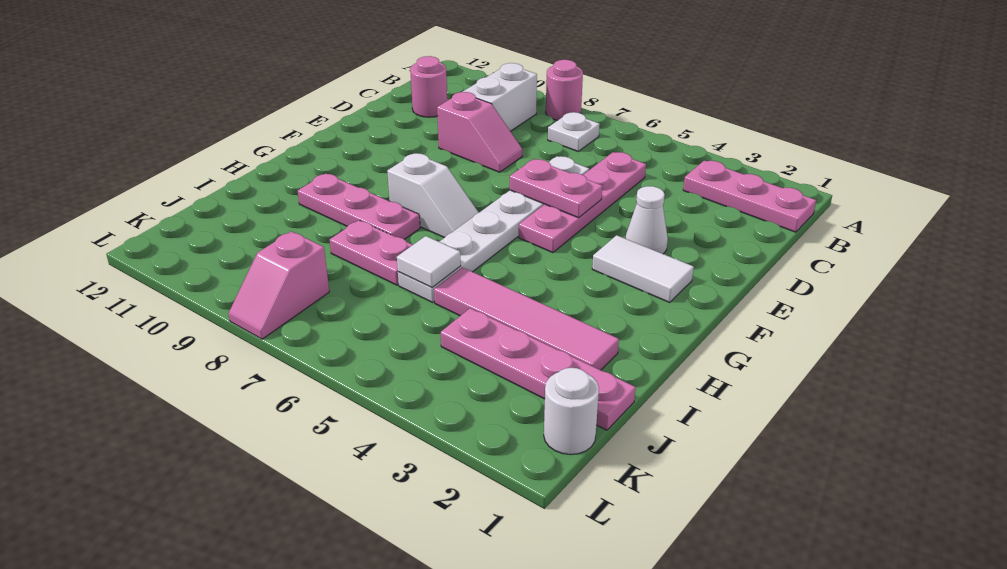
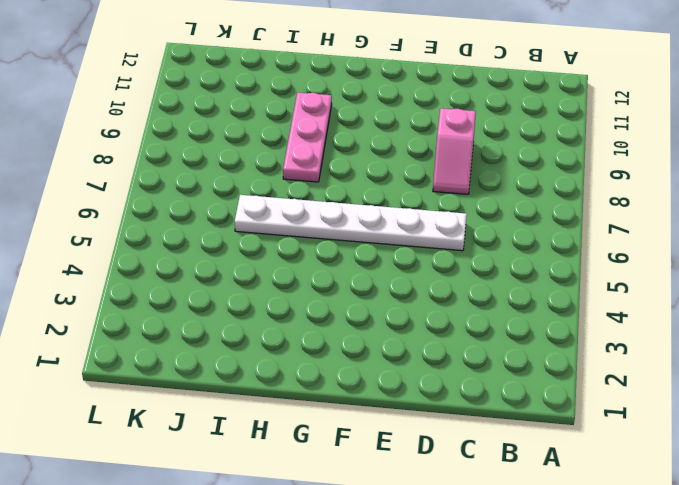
none -> pink round brick A8 level 1
none -> pink plate B1:B3 level 1
none -> white plate B7 level 1

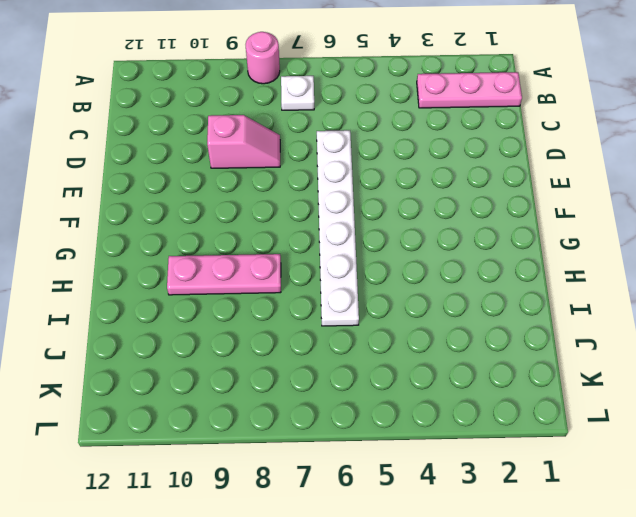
none -> white brick B9:C9 level 1
none -> pink plate C5:F5 level 1
none -> pink round brick C11 level 1

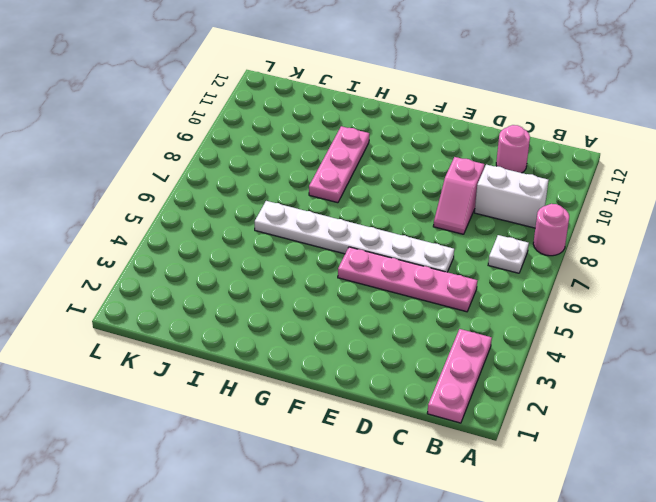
none -> white cone E3 level 1
none -> white tile F2:F3 level 1
none -> white slope G7:G8 level 1 top 8

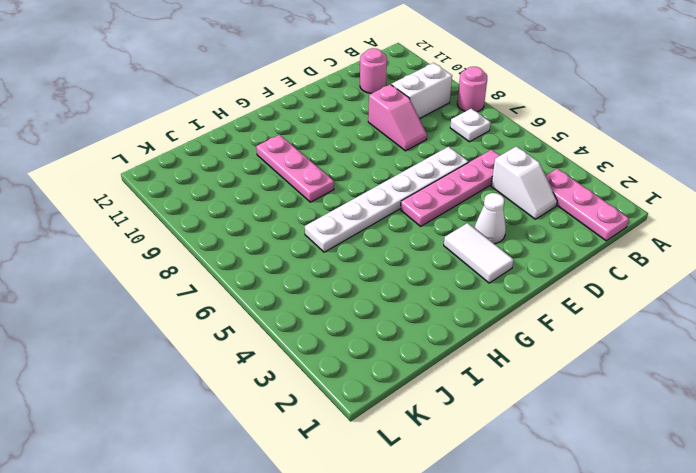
white slope C3:C4 level 1 top 4 -> white slope G7:G8 level 1 top 8
none -> pink tile I2:I5 level 1
none -> pink plate I7:I8 level 1
none -> pink plate J1:J4 level 1

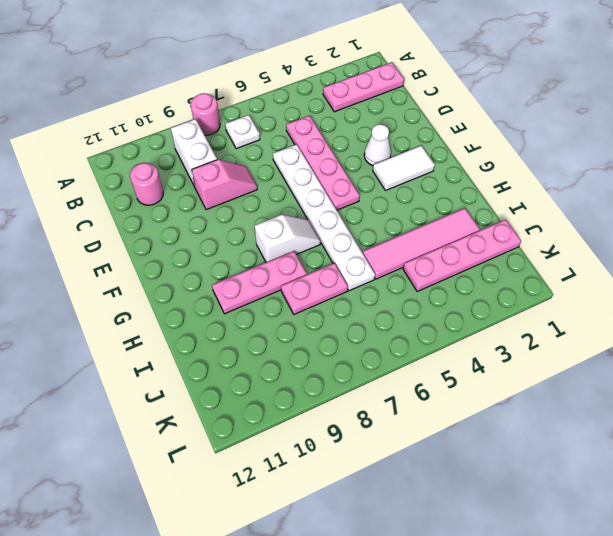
none -> white round brick K1 level 1
none -> pink slope K8:L8 level 1 top K
none -> pink plate E5:E6 level 2

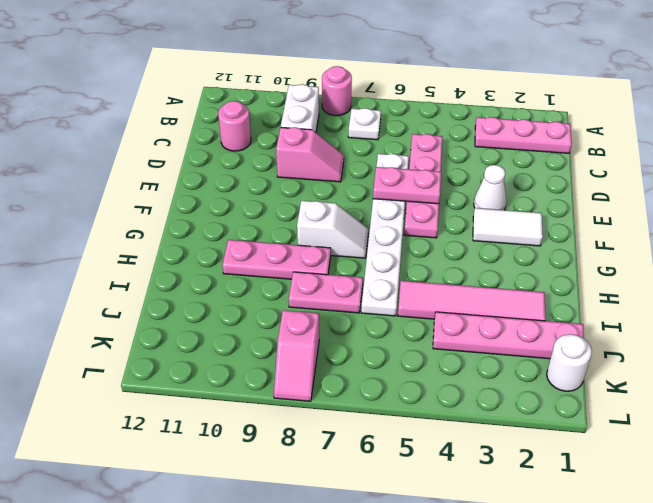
none -> white tile I6 level 2

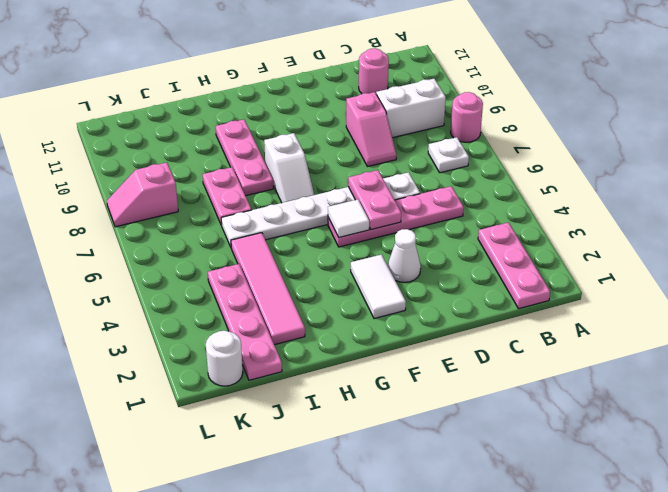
white tile F5 level 2 -> white tile I6 level 2

